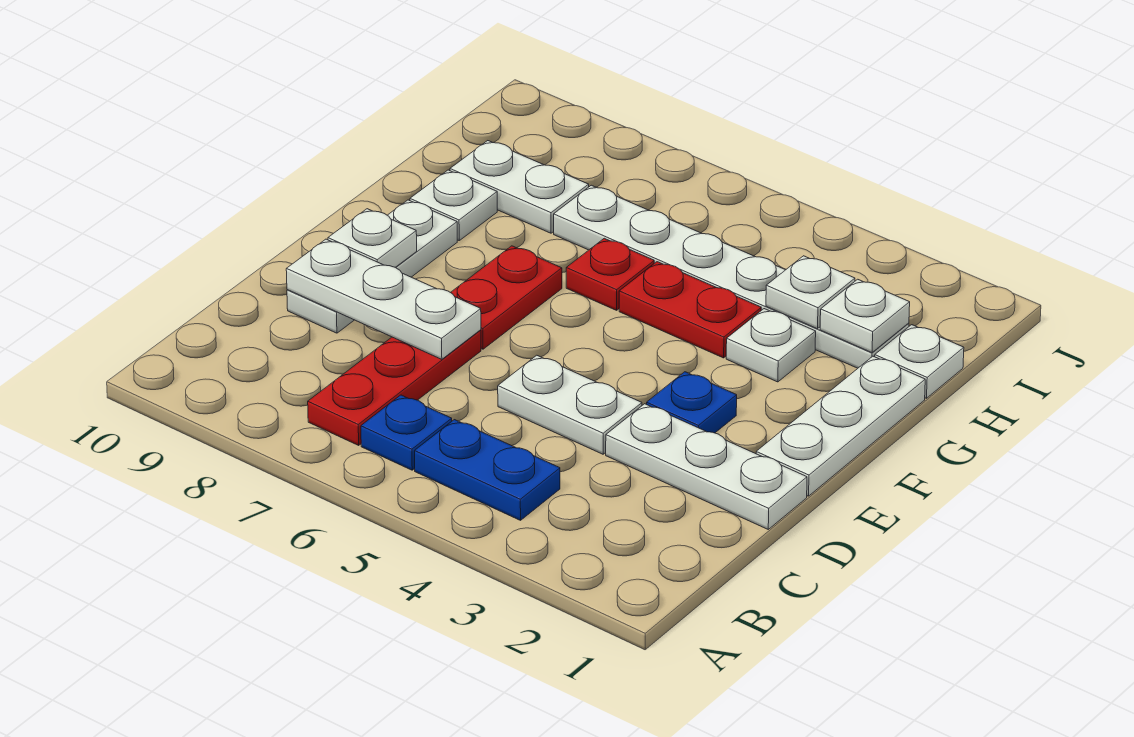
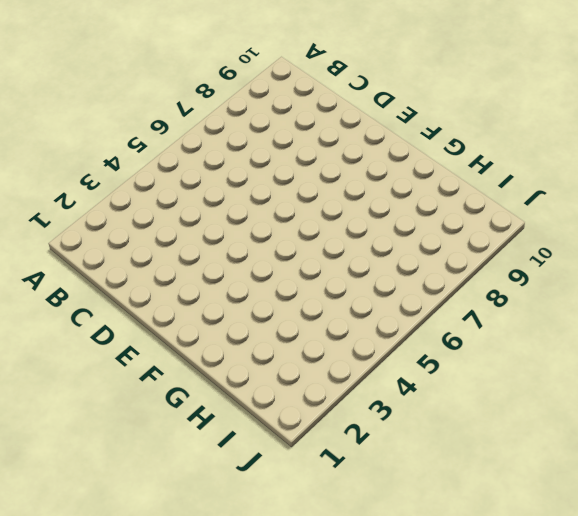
none -> blue plate B4:B5 level 1
none -> blue plate B6 level 1
none -> red plate B7:D7 level 1

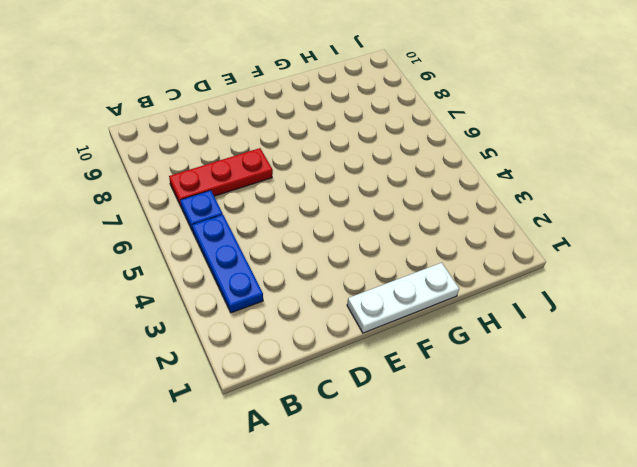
blue plate B3:B5 level 1 -> blue plate B4:B5 level 1
none -> white plate D1:D3 level 1
none -> white plate D4:D5 level 1
none -> white plate D9:F9 level 1

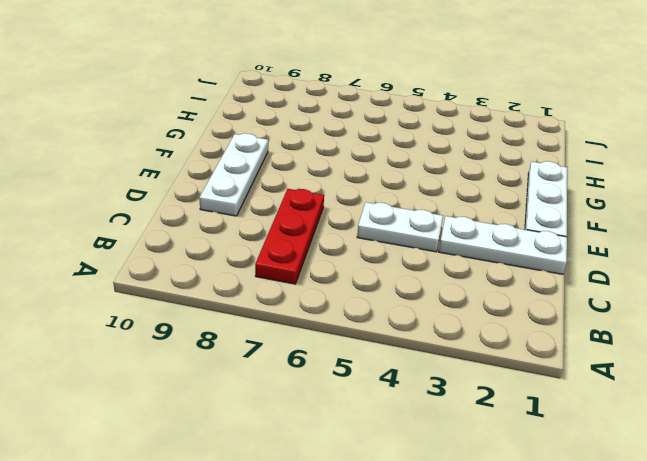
none -> blue plate B4:B5 level 1
none -> blue plate B6 level 1
none -> blue plate E3 level 1

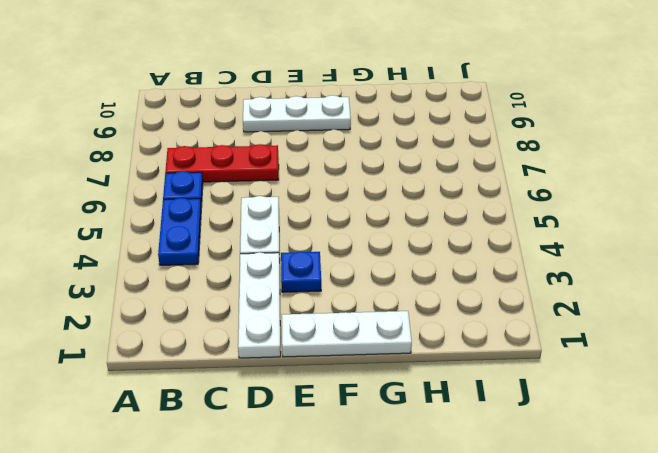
none -> red plate E7:F7 level 1
none -> white plate G3 level 1
none -> red plate G4:G5 level 1

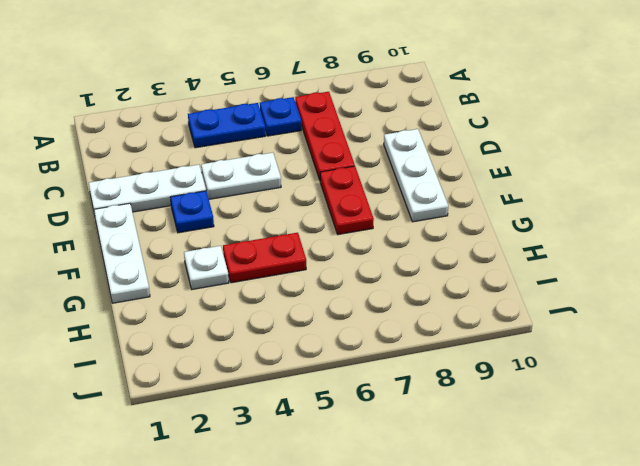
none -> red plate G6 level 1
none -> white plate G9 level 1
none -> white plate H1 level 1

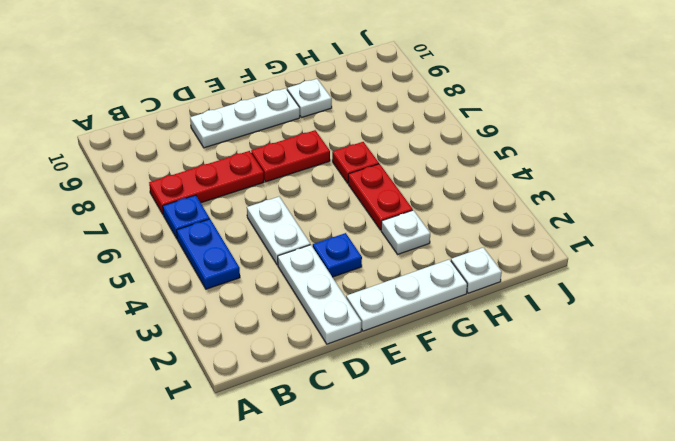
none -> white plate H2:H7 level 1
none -> white plate H8:H9 level 1
none -> white plate D7:D9 level 2

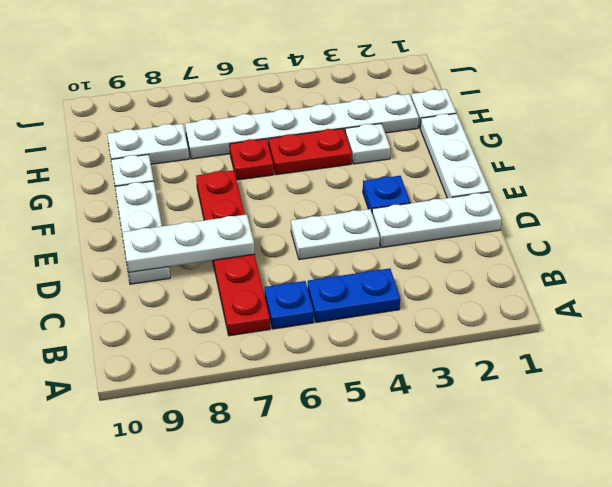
none -> white plate E9 level 2
none -> white plate H2 level 2
none -> white plate H3 level 2

